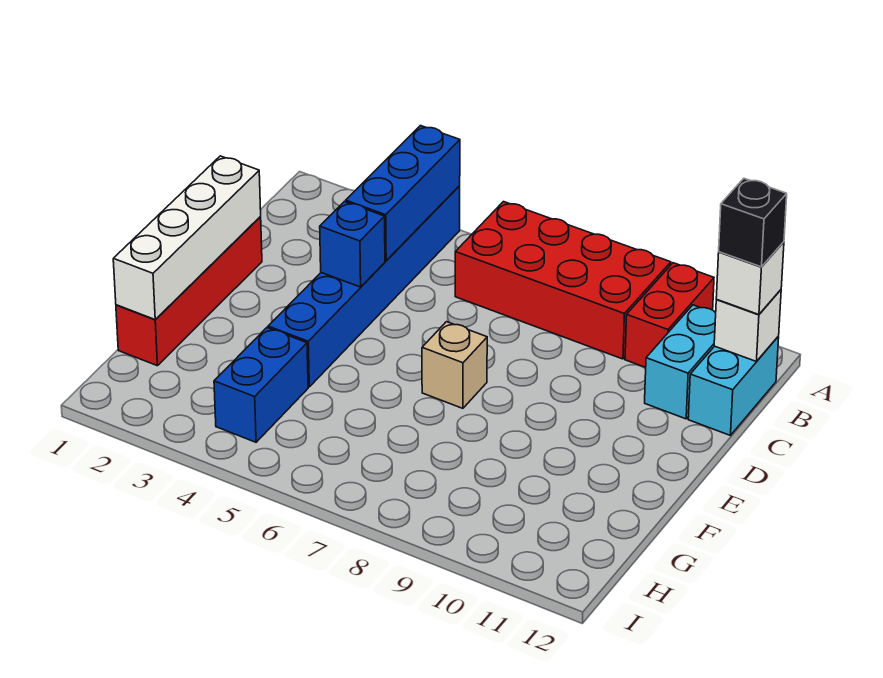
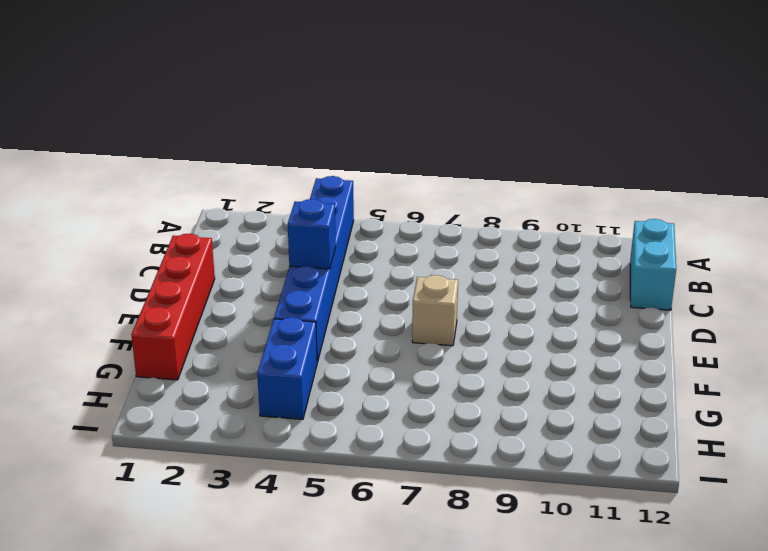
none -> red brick A6:B9 level 1
none -> red brick A10:B10 level 1
none -> cyan brick B11:C11 level 1

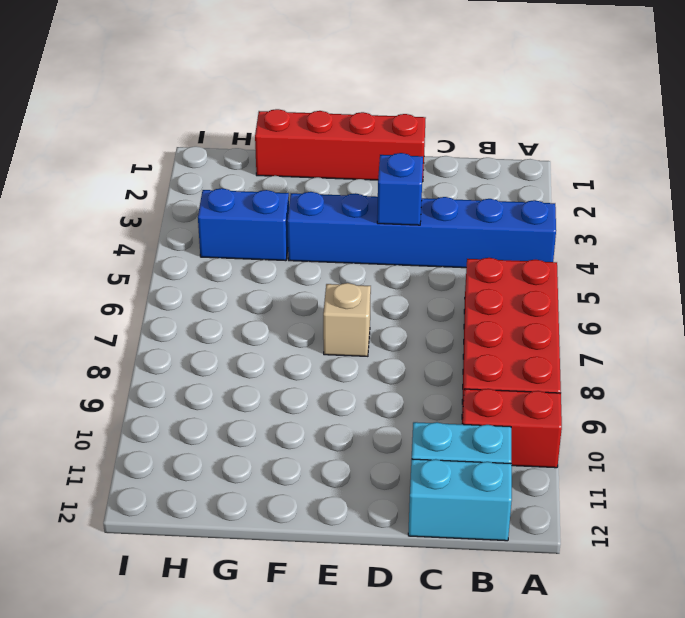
none -> blue brick A4:C4 level 2
none -> white brick B12 level 2
none -> white brick D1:G1 level 2

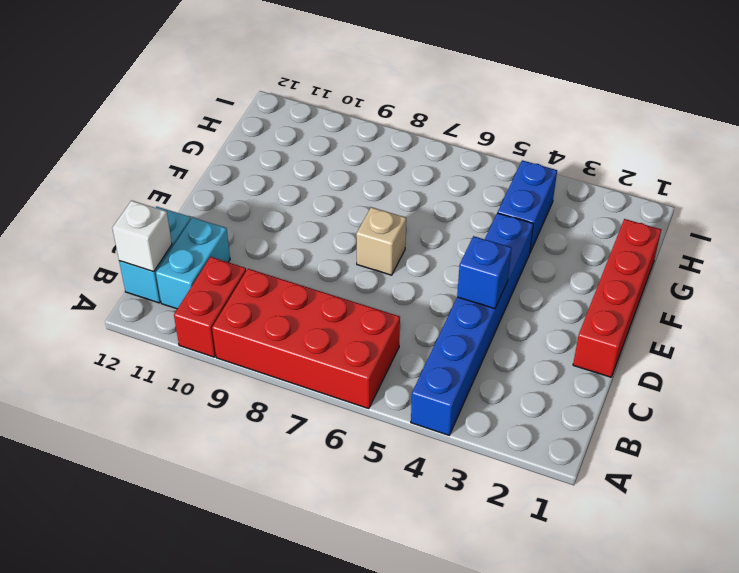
none -> blue brick A4:C4 level 2
none -> white brick D1:G1 level 2
none -> white brick B12 level 3

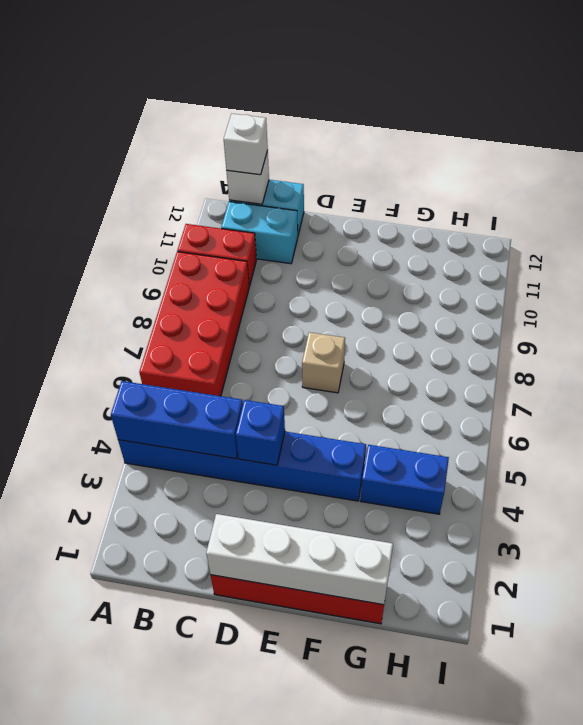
none -> black brick B12 level 4

